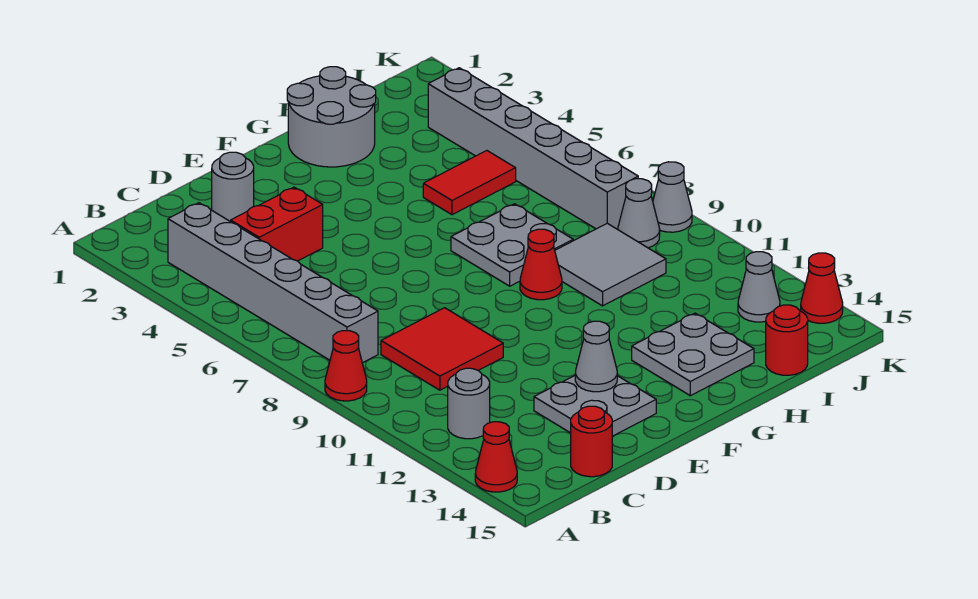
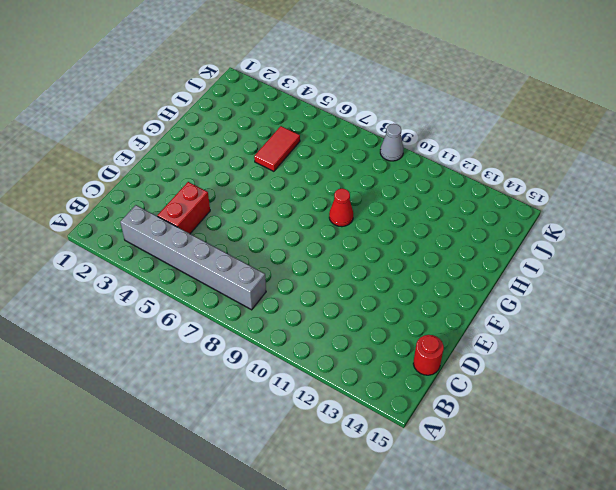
none -> red cone A9 level 1
none -> red cone A14 level 1
none -> grey round brick B12 level 1

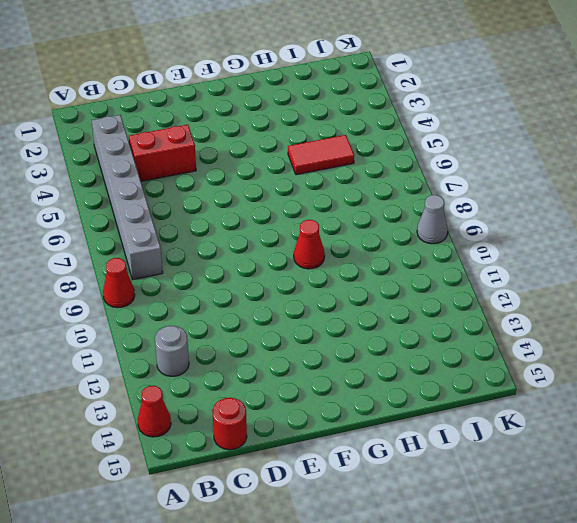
none -> red tile C9:D10 level 1
none -> grey round brick D2 level 1
none -> grey plate D13:E14 level 1

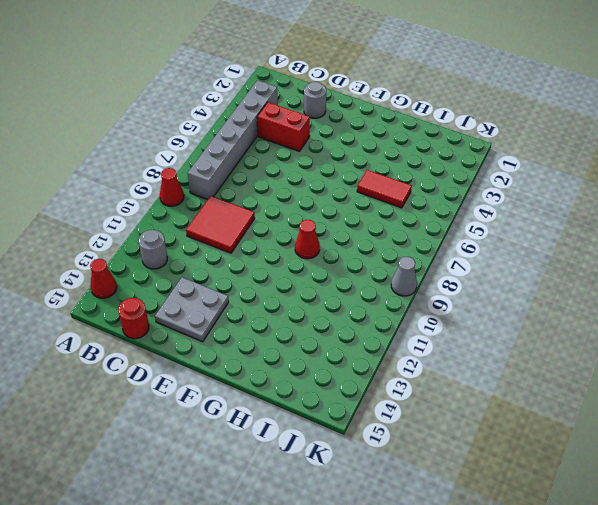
none -> grey round brick G1:H2 level 1
none -> grey plate G7:H8 level 1
none -> grey plate G13:H14 level 1

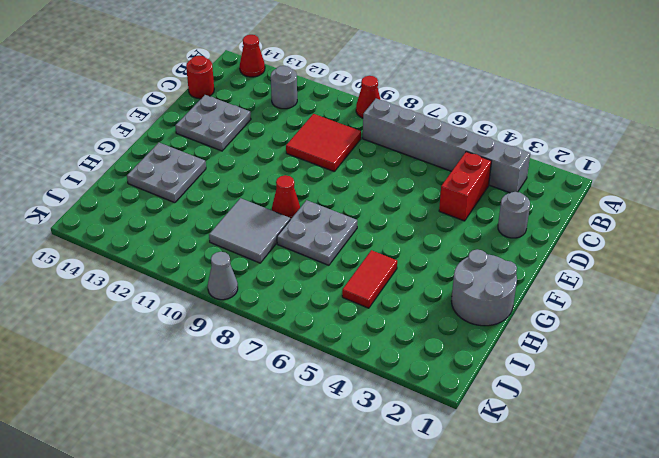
none -> red round brick I15 level 1
none -> grey brick J3:J8 level 1
none -> grey cone J9 level 1

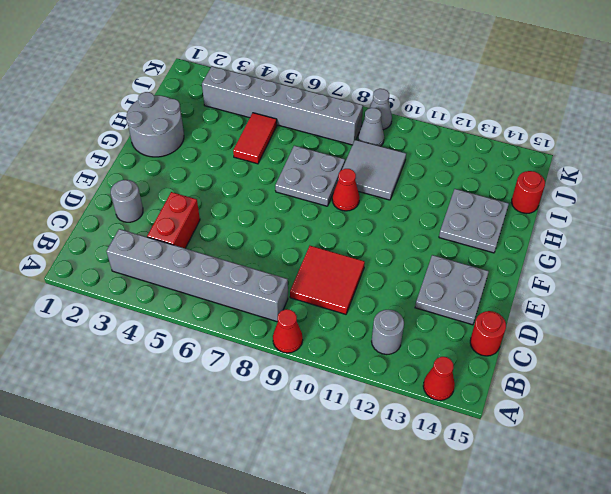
none -> grey cone J13 level 1
none -> red cone K14 level 1
none -> grey cone E13 level 2

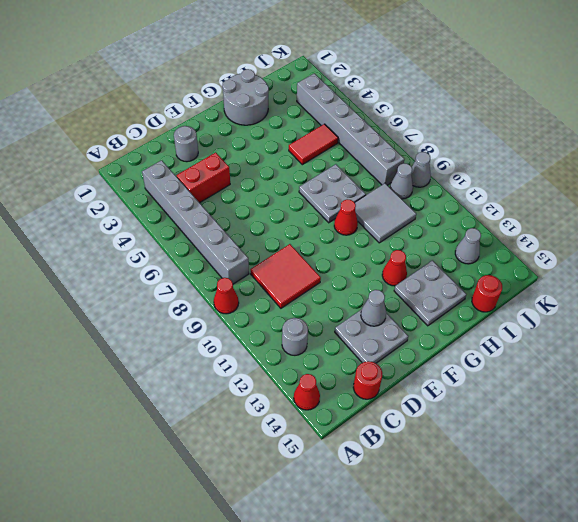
red cone G12 level 1 -> red cone K14 level 1

